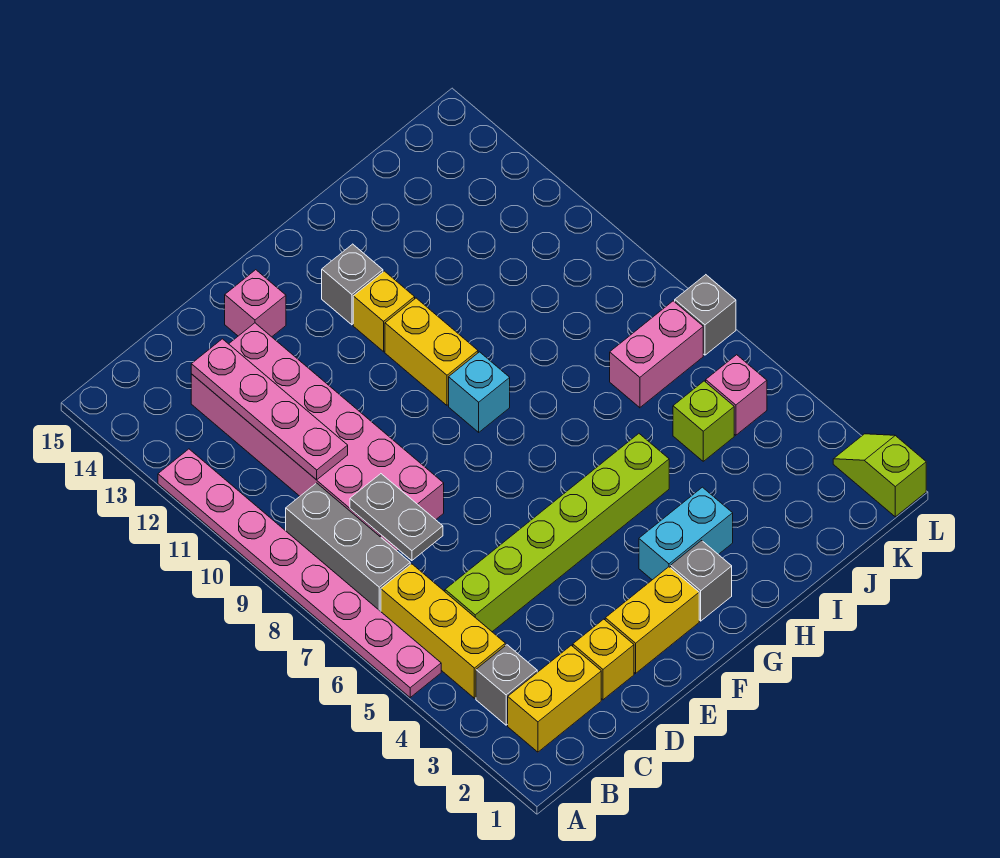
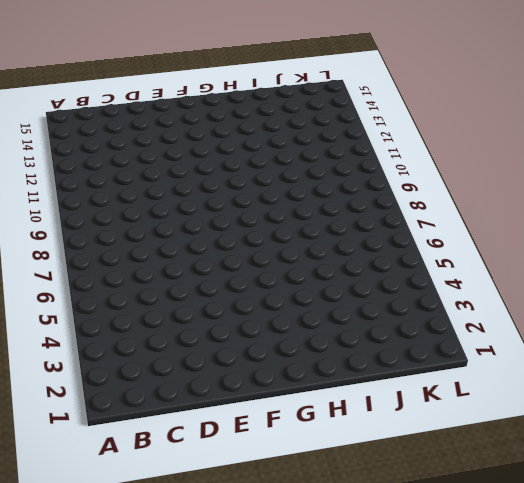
none -> pink plate A5:A12 level 1
none -> yellow brick B2:C2 level 1
none -> grey brick B3 level 1

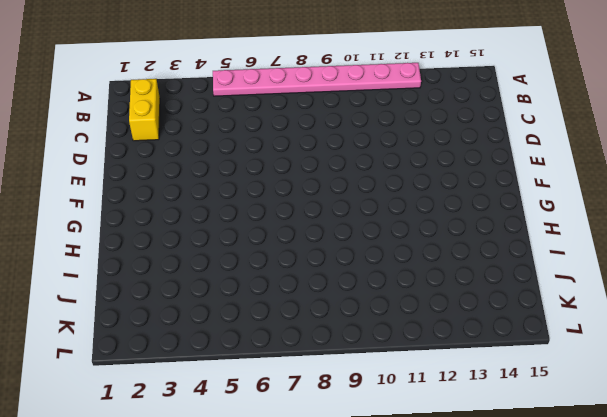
none -> grey brick B3 level 1
none -> yellow brick B4:B6 level 1
none -> grey brick B7:B9 level 1

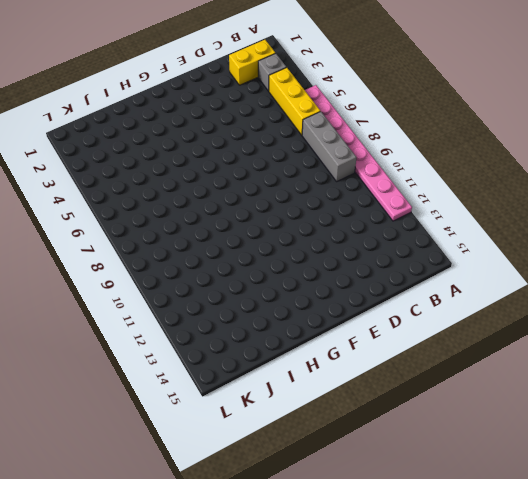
none -> lime brick C5:H5 level 1
none -> pink brick C8:D13 level 1
none -> yellow brick D2 level 1

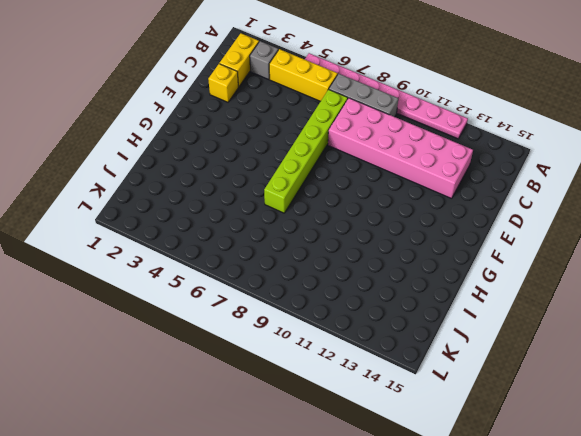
lime brick C7:H7 level 1 -> lime brick C5:H5 level 1
none -> yellow brick E2:F2 level 1
none -> pink brick E14 level 1
none -> grey brick G2 level 1

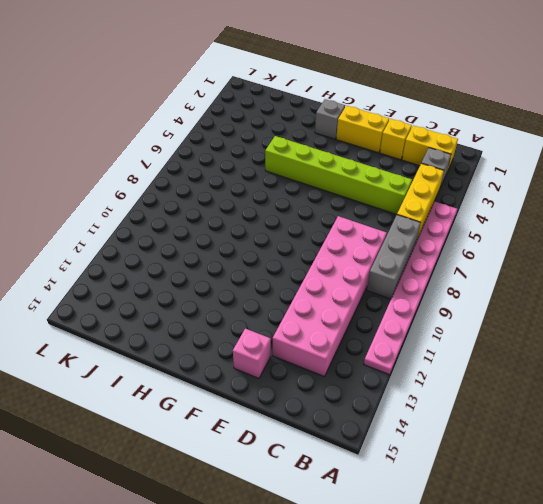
none -> cyan brick G3:H3 level 1
none -> cyan brick G9 level 1
none -> yellow brick G10:G11 level 1

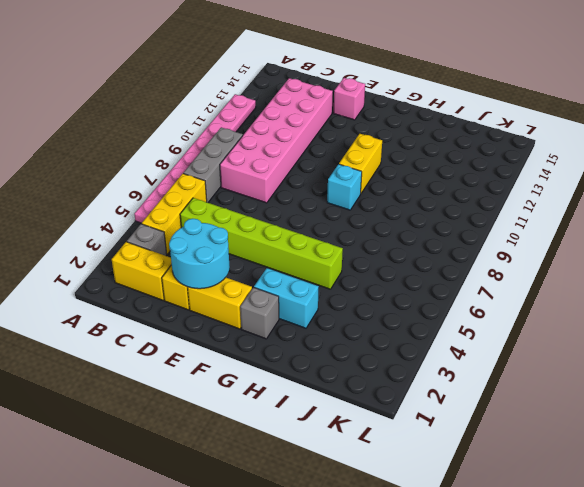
cyan round brick D2:E3 level 2 -> none
none -> yellow brick G12 level 1
none -> grey brick G13 level 1
none -> lime brick J5 level 1

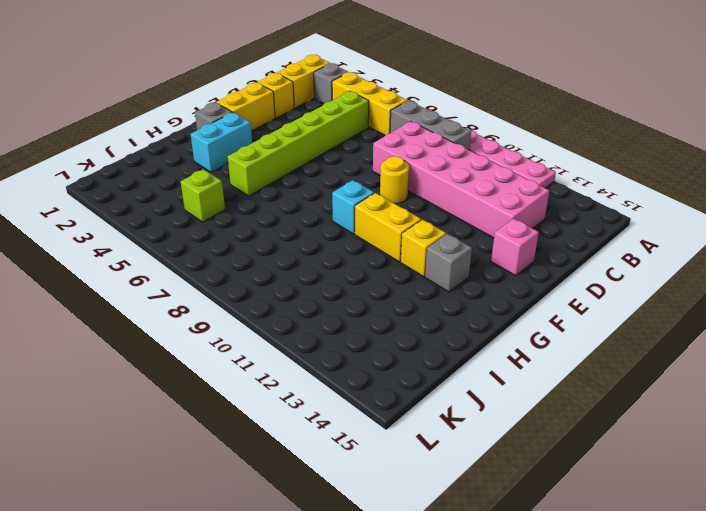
yellow round brick E9 level 1 -> none
none -> pink brick J7:K7 level 1
none -> pink brick K5 level 1
none -> lime slope L1:L2 level 1 top 1

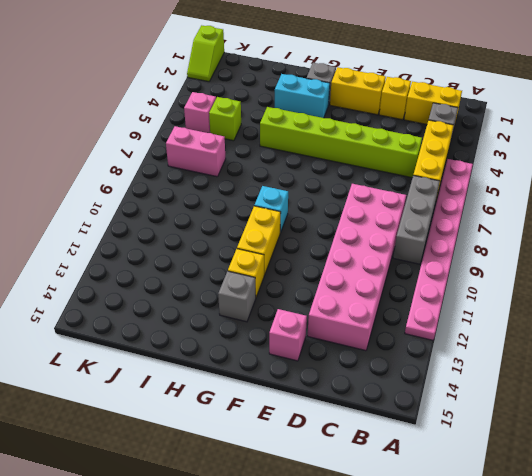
none -> grey brick L7 level 1
none -> grey plate C7:C8 level 2
none -> pink plate C10:C13 level 2

